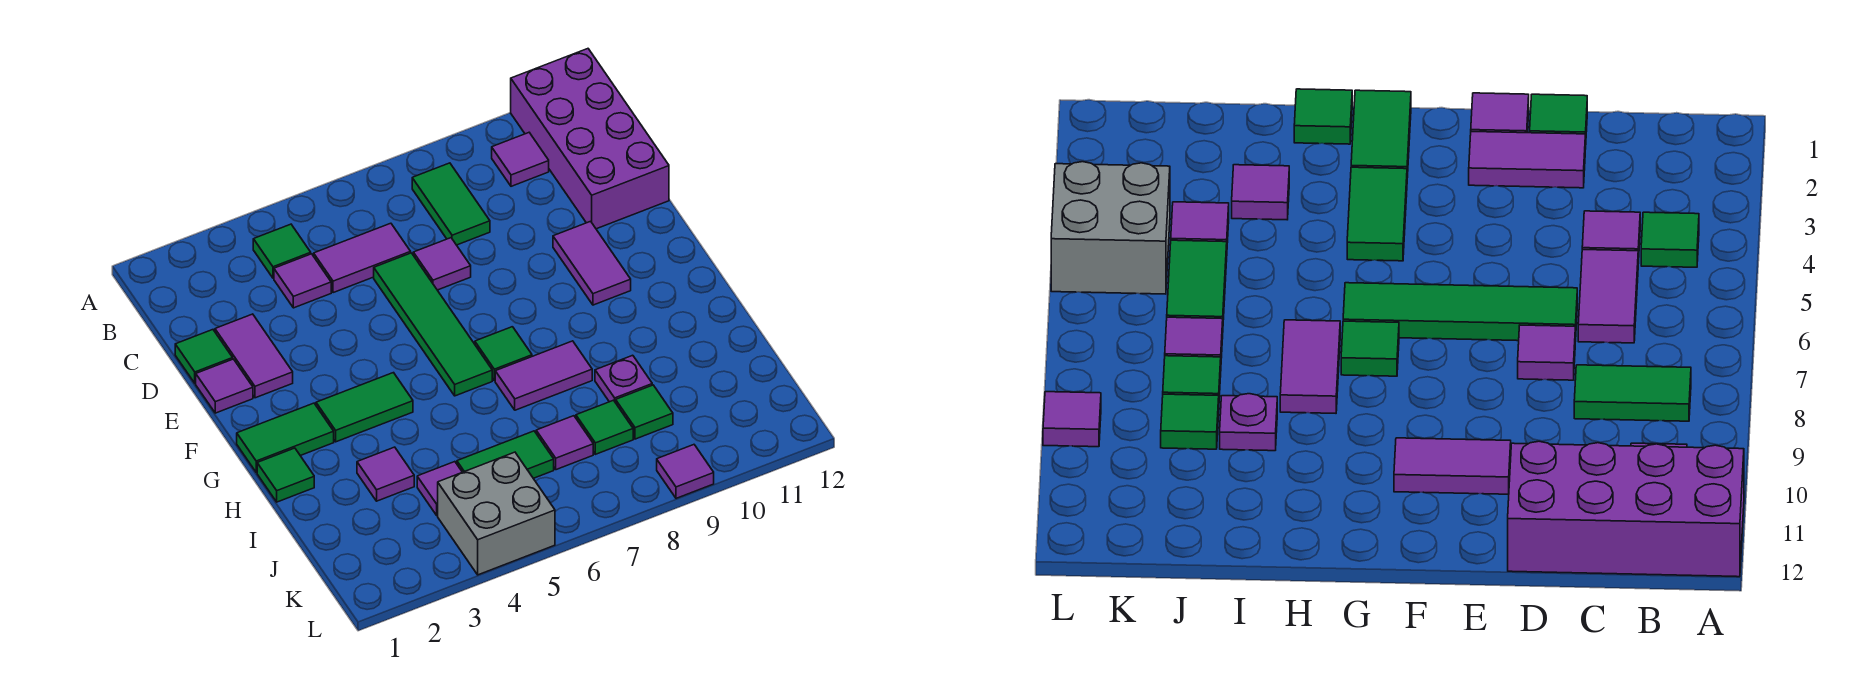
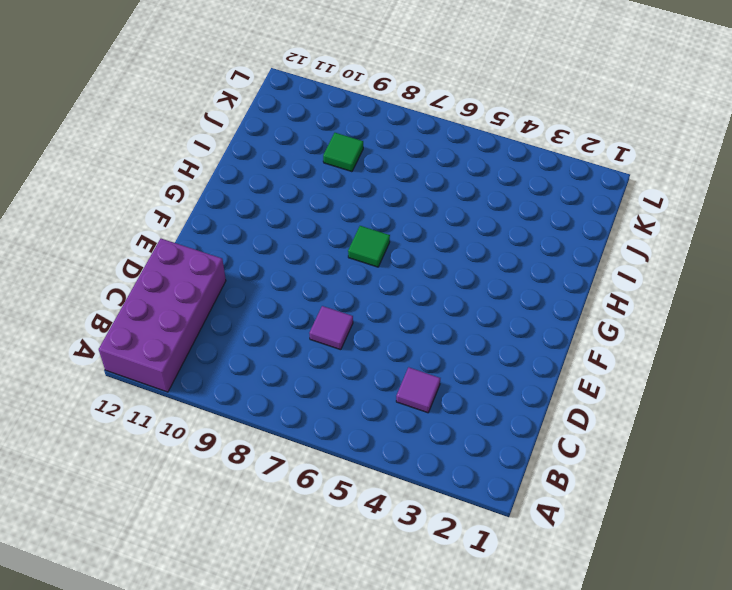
none -> green tile B4 level 1
none -> green tile B8:C8 level 1
none -> purple tile B10 level 1

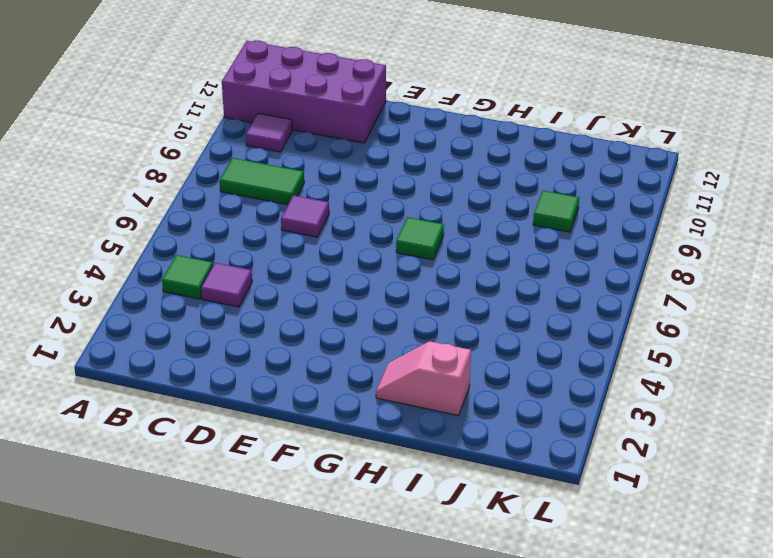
pink slope H2:I2 level 1 top I -> none
none -> purple tile C5:C6 level 1
none -> green tile D1 level 1
none -> purple tile D2:E2 level 1

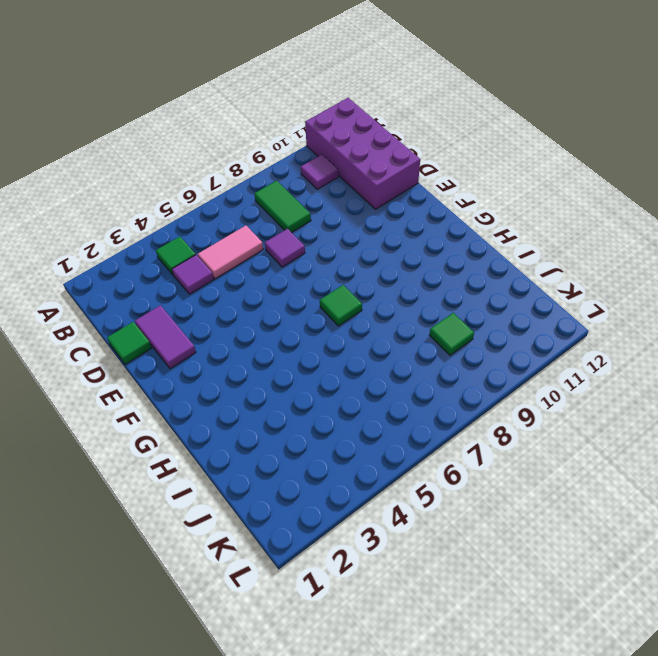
pink tile C5:C6 level 1 -> purple tile C5:C6 level 1
none -> green tile D6:G6 level 1
none -> purple tile E1 level 1
none -> purple tile E10:F10 level 1

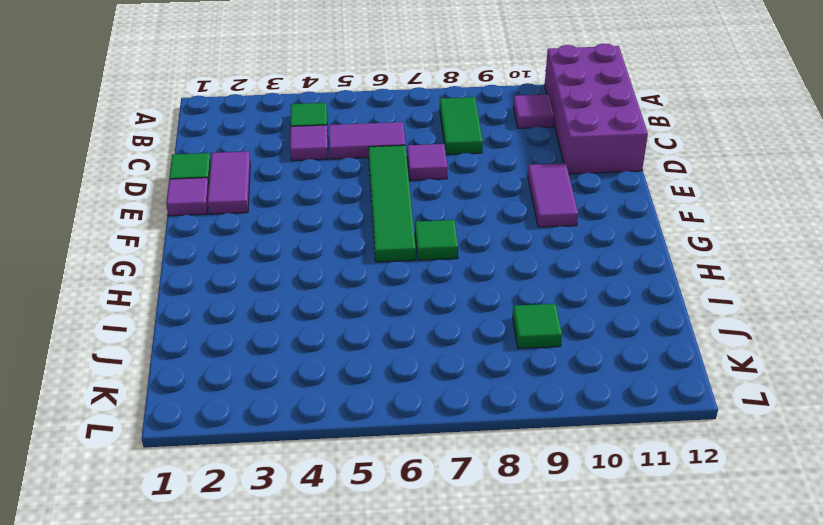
none -> green tile G1:G2 level 1
none -> green tile G3:G4 level 1
none -> green tile H1 level 1

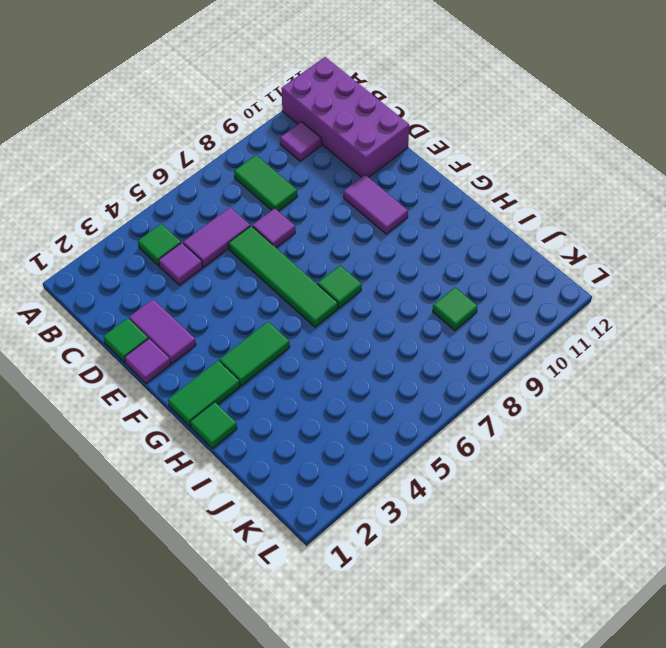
none -> purple tile H7:H8 level 1
none -> purple tile I3 level 1
none -> purple plate I9 level 1

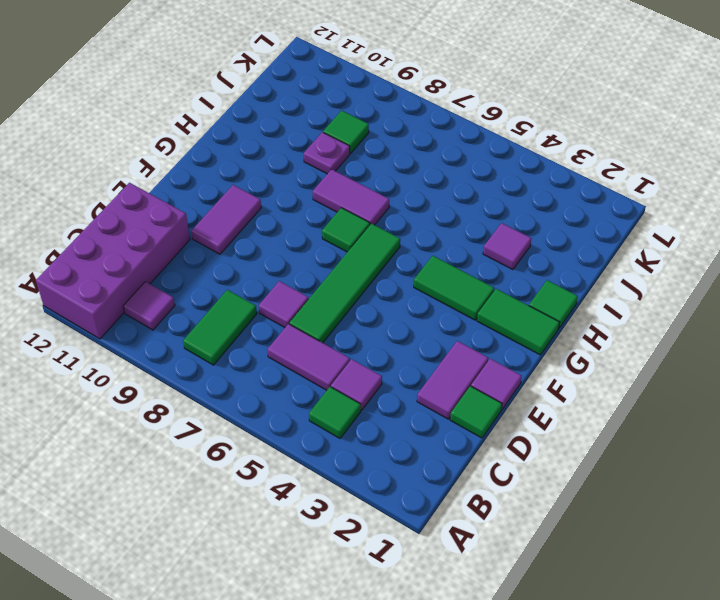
none -> purple tile J4 level 1
none -> green tile J5:J6 level 1
none -> purple tile J7 level 1

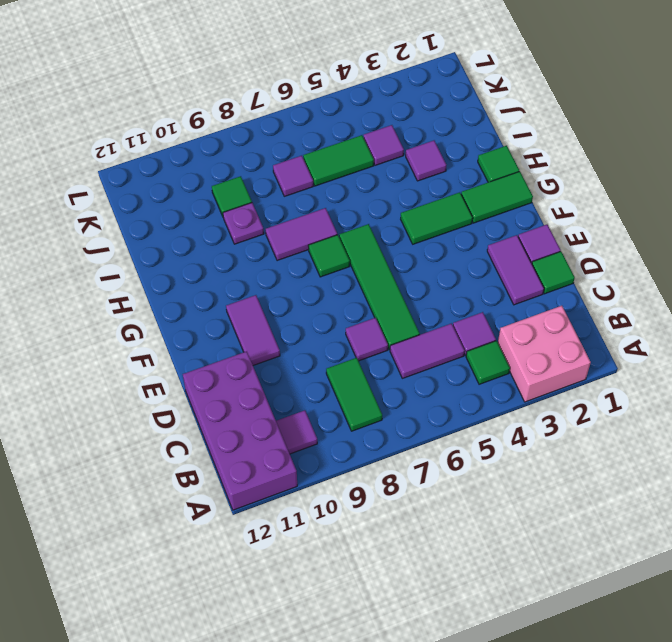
pink brick A2:B3 level 1 -> none
none -> green tile J8 level 1
none -> grey brick K4:L5 level 1
none -> purple tile L9 level 1

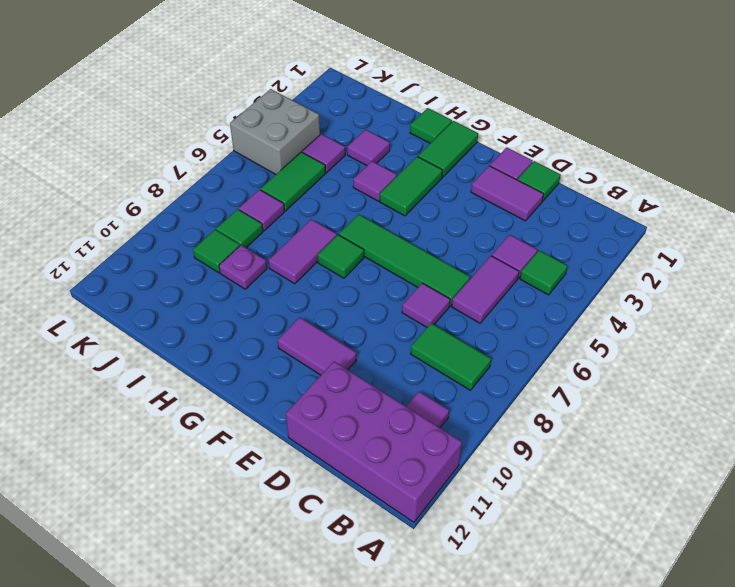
purple tile H4 level 1 -> purple tile L9 level 1

